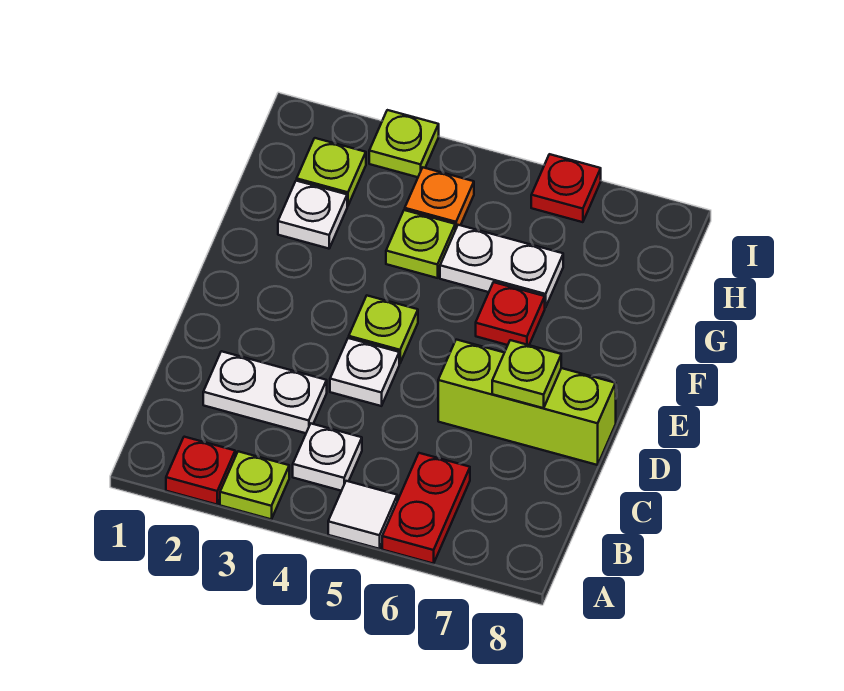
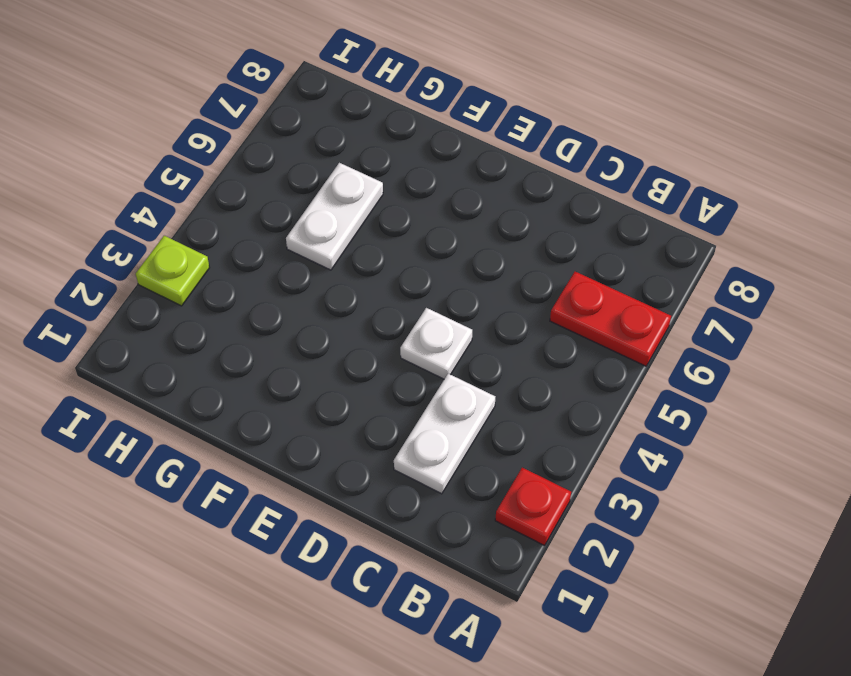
none -> lime plate A3 level 1
none -> white tile A5 level 1
none -> white plate B4 level 1

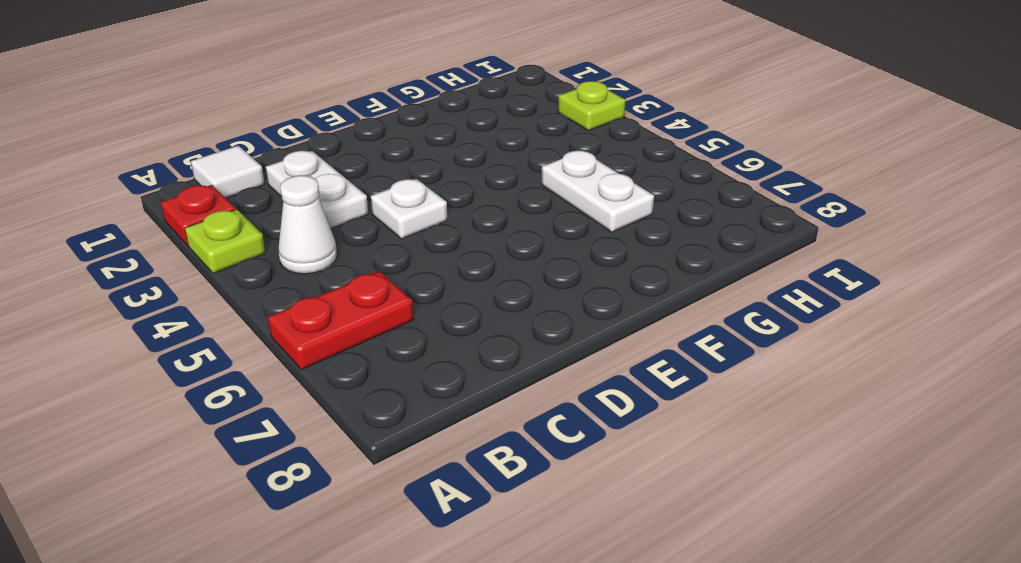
white tile B1 level 1 -> white tile A5 level 1
white cone B4 level 1 -> white plate B4 level 1
none -> lime brick D6:D8 level 1
none -> lime plate E4 level 1
none -> red plate F6 level 1

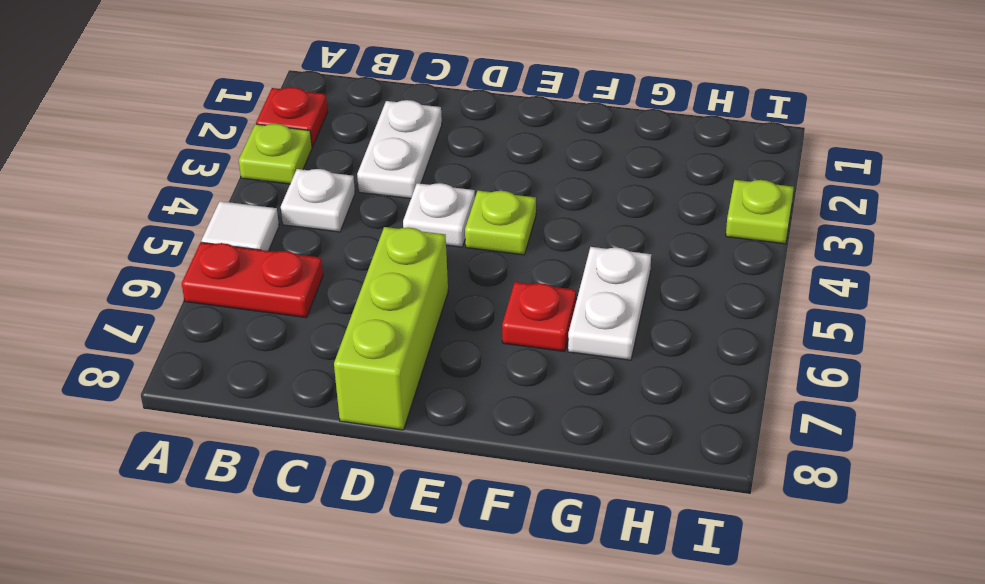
none -> white plate G2 level 1
none -> lime plate G4 level 1
none -> lime plate H2 level 1

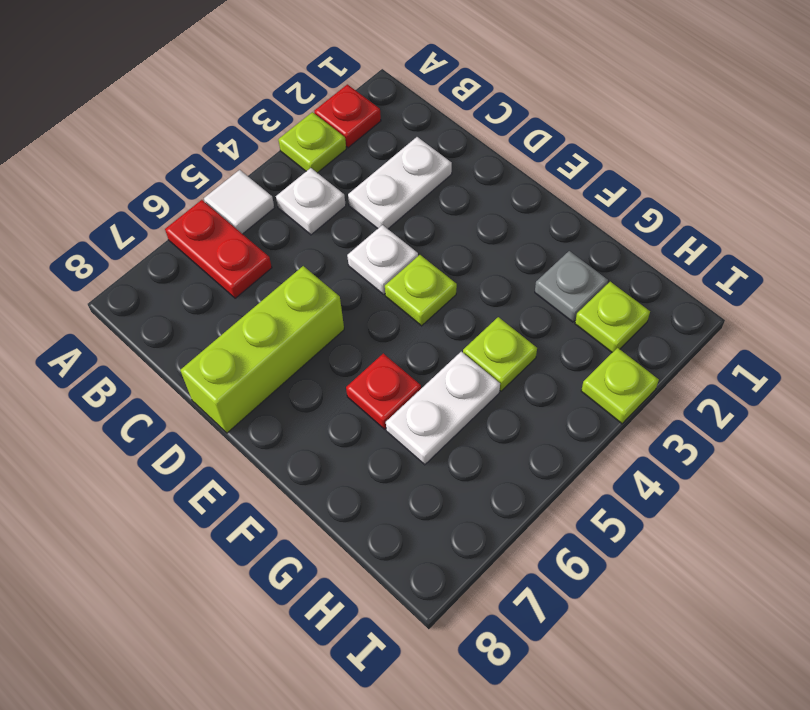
grey plate G2 level 1 -> white plate G2 level 1
none -> orange plate H4 level 1
none -> red plate I6 level 1
none -> lime plate D7 level 2

